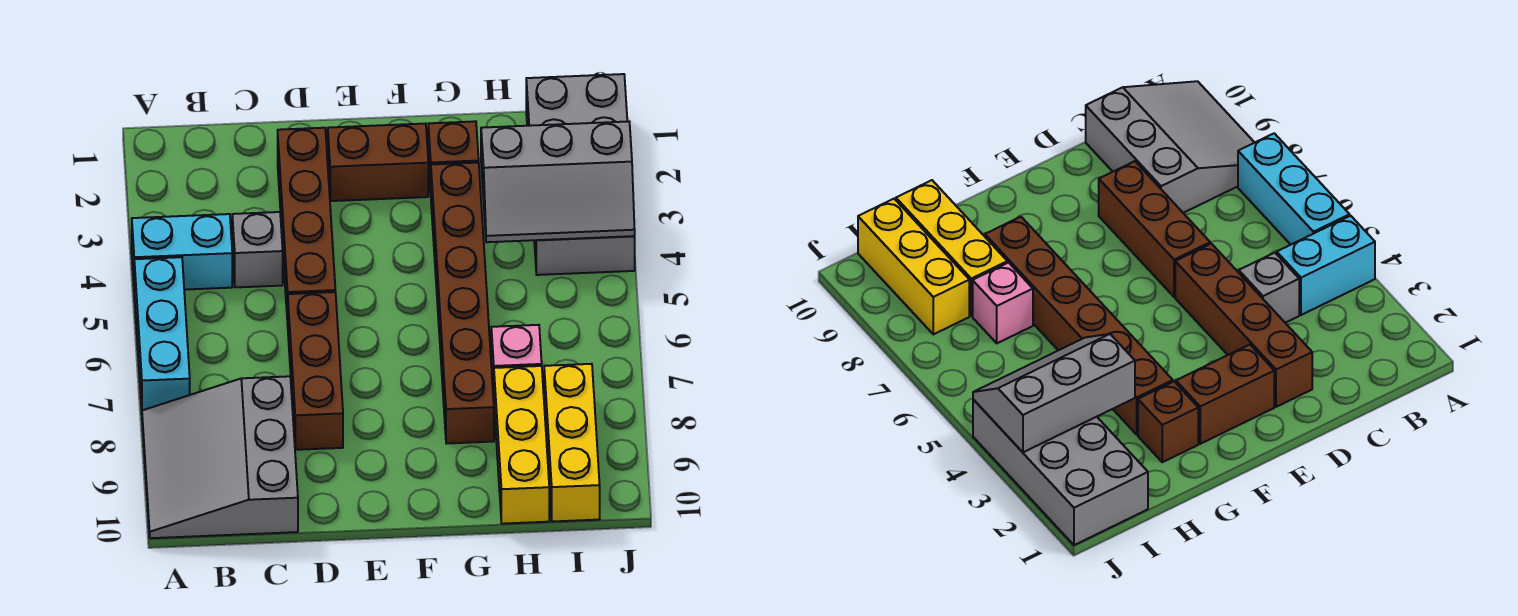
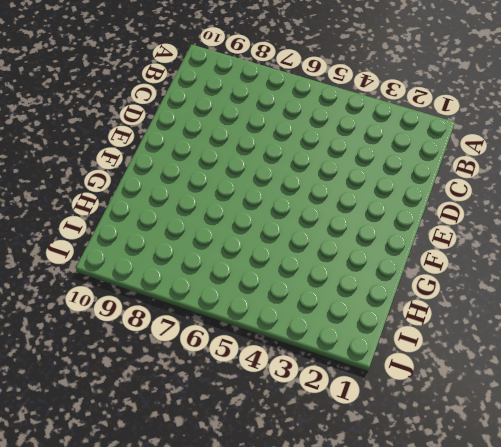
none -> cyan brick A4:B4 level 1
none -> cyan brick A5:A7 level 1
none -> grey slope A8:C10 level 1 top C

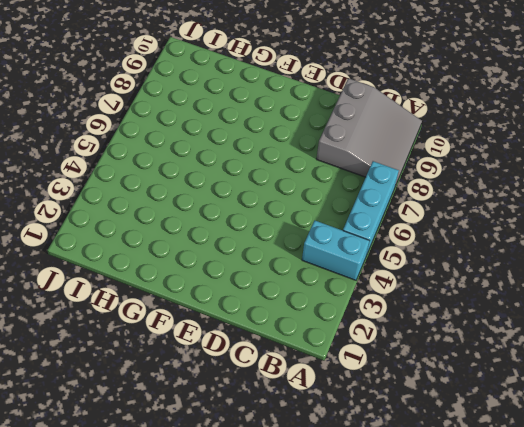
none -> grey brick C4 level 1
none -> brown brick D2:D5 level 1
none -> brown brick D6:D8 level 1

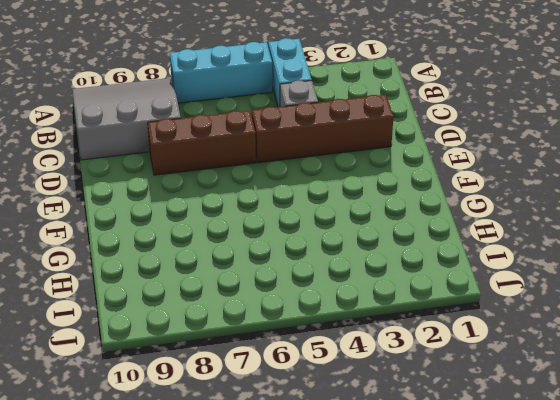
none -> brown brick E2:F2 level 1
none -> brown brick G2 level 1
none -> brown brick G3:G8 level 1

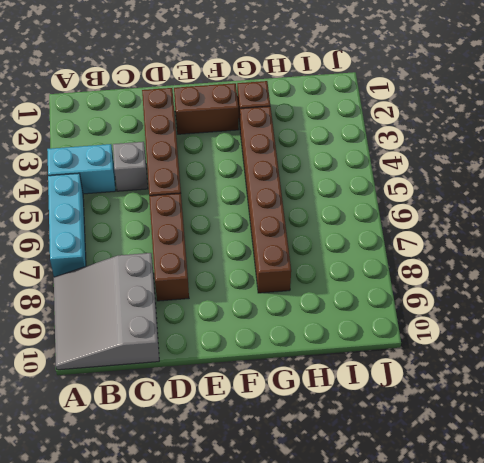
none -> pink brick H7 level 1
none -> yellow brick H8:H10 level 1
none -> grey brick I1:J4 level 1

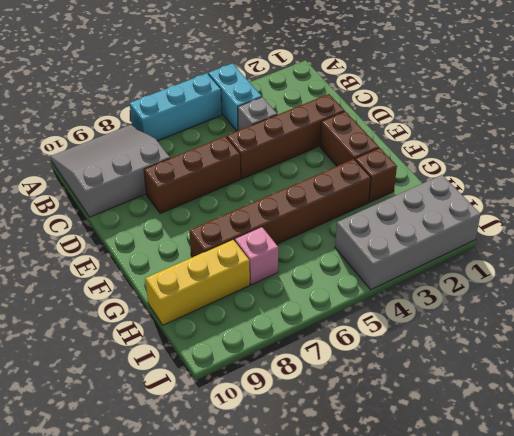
none -> yellow brick I8:I10 level 1
none -> grey slope H3:J4 level 2 top 3

